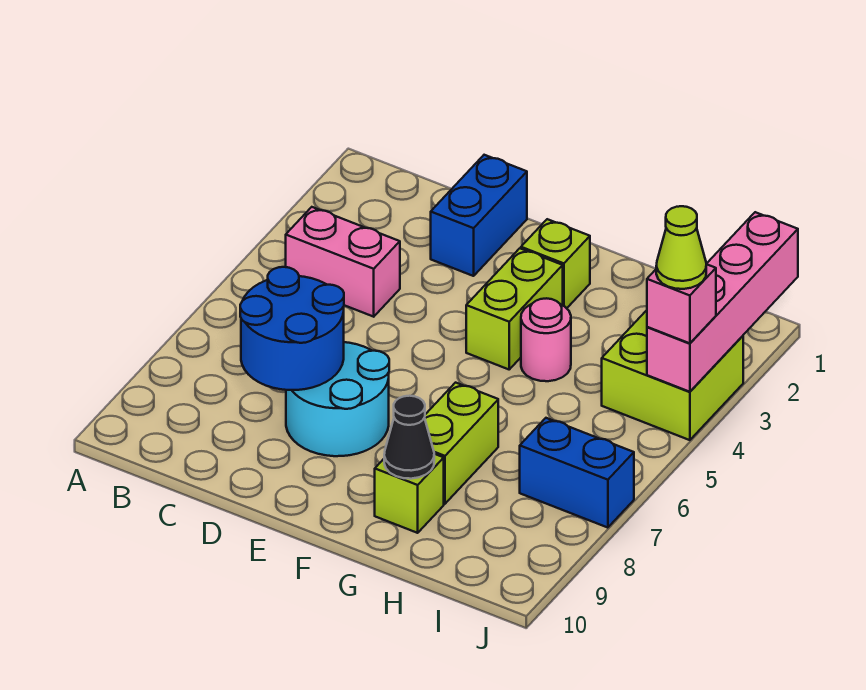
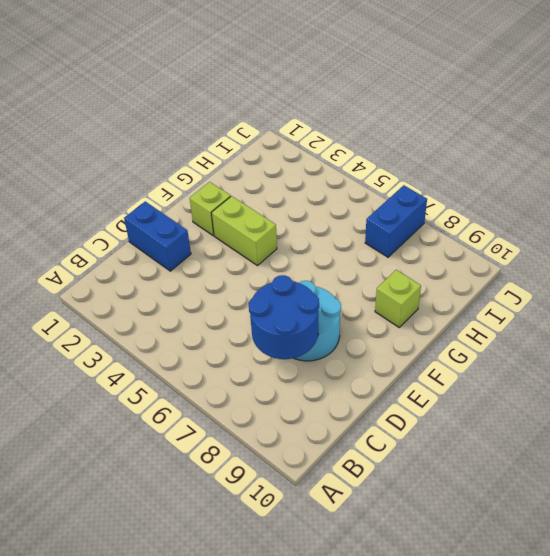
none -> pink brick B4:C4 level 1
none -> pink round brick G4 level 1
none -> lime brick G7:G8 level 1

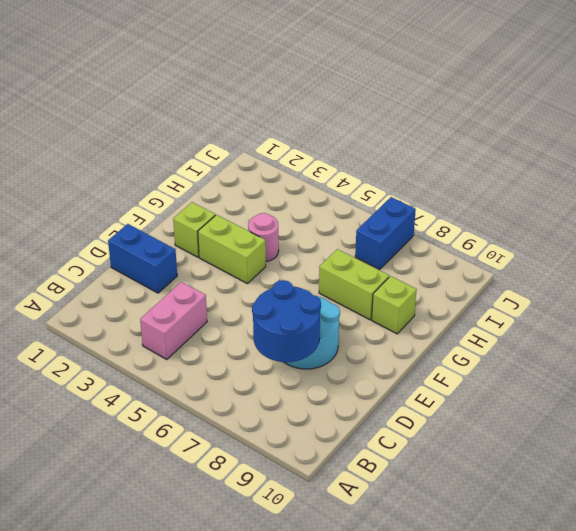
none -> lime brick I3:J4 level 1
none -> black cone G9 level 2
none -> pink brick J1:J4 level 2

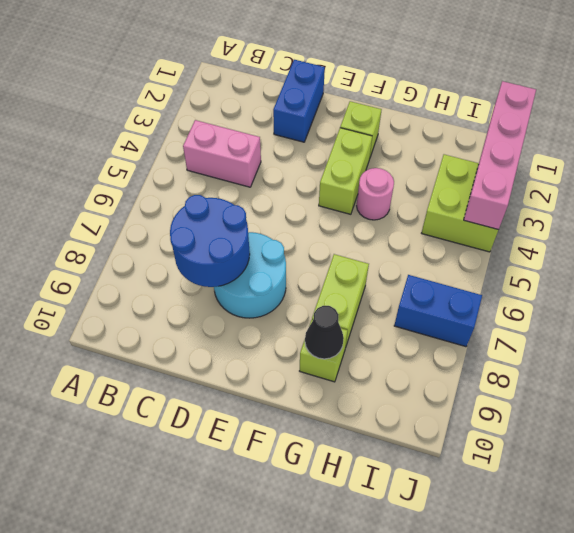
none -> pink brick J4 level 3
none -> lime cone J4 level 4

